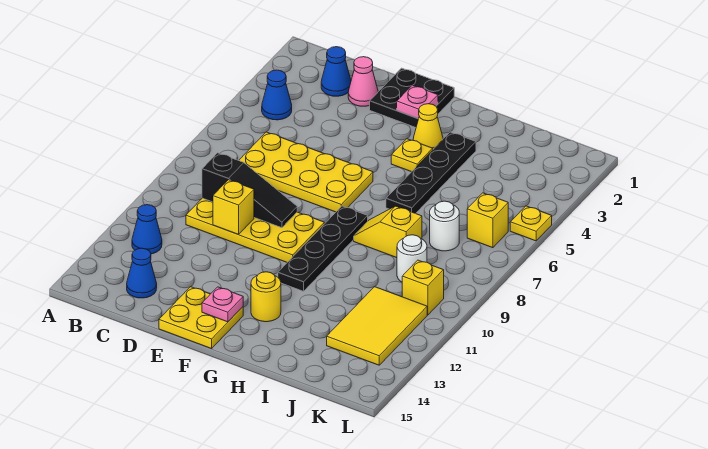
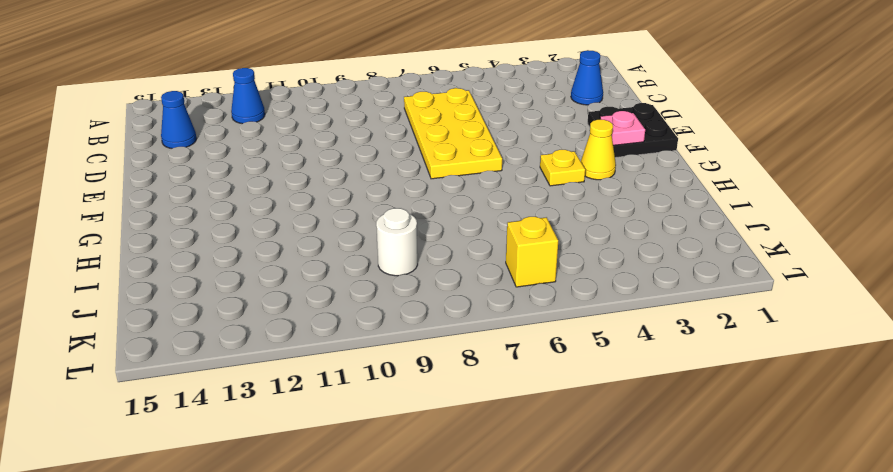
none -> blue cone B4 level 1
none -> yellow plate C9:F10 level 1
none -> pink cone D2 level 1

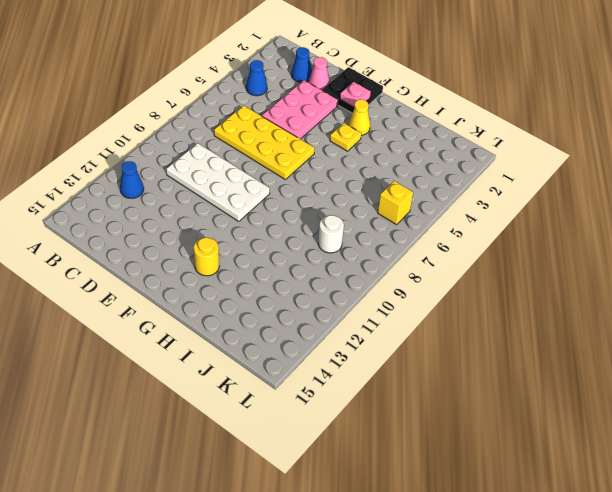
white plate C9:F10 level 1 -> yellow plate C9:F10 level 1
pink plate D3:E5 level 1 -> none
none -> blue cone C14 level 1
none -> yellow plate E14:F15 level 1
none -> black plate G8:G11 level 1

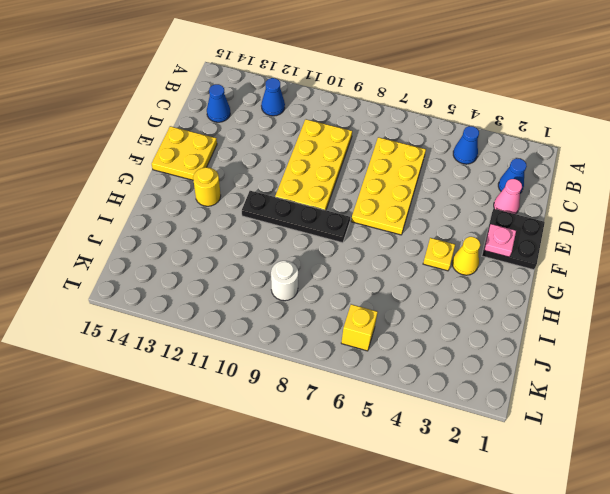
none -> black plate H3:H6 level 1
none -> yellow slope H8:I8 level 1 top I
none -> white round brick J7 level 1

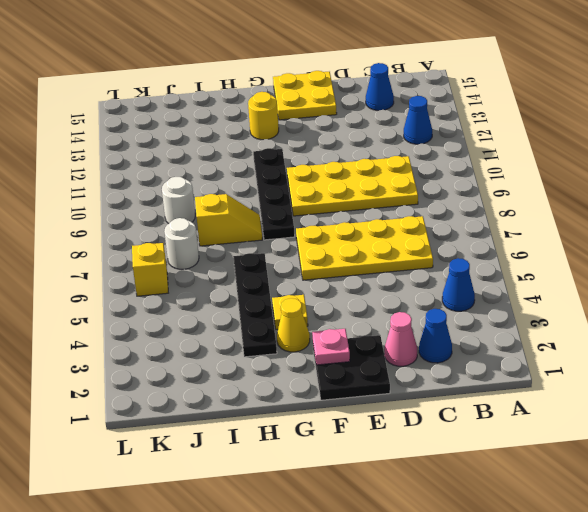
none -> yellow tile J11:K13 level 1
none -> yellow brick K10 level 1
none -> yellow plate L5 level 1

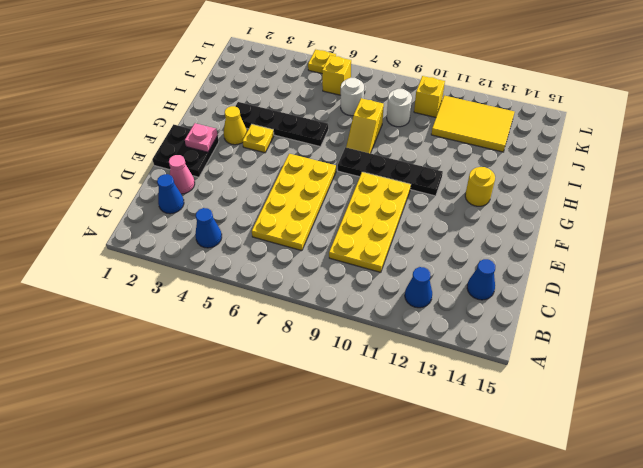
none -> yellow plate E14:F15 level 1
none -> black slope C9:E9 level 2 top C
none -> yellow brick D10 level 2

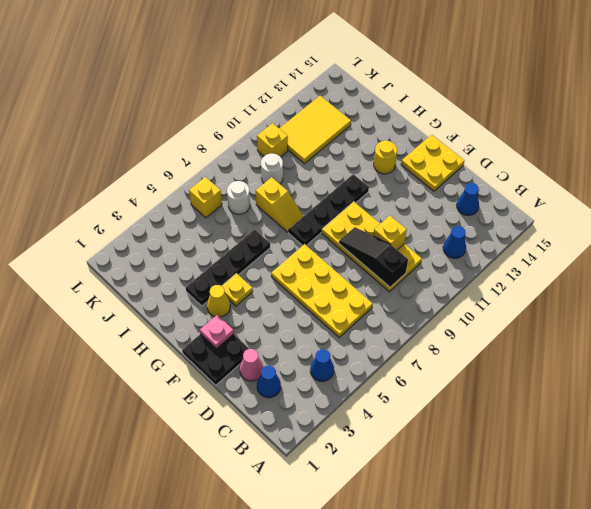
none -> yellow plate L5 level 1
none -> pink plate F14 level 2

